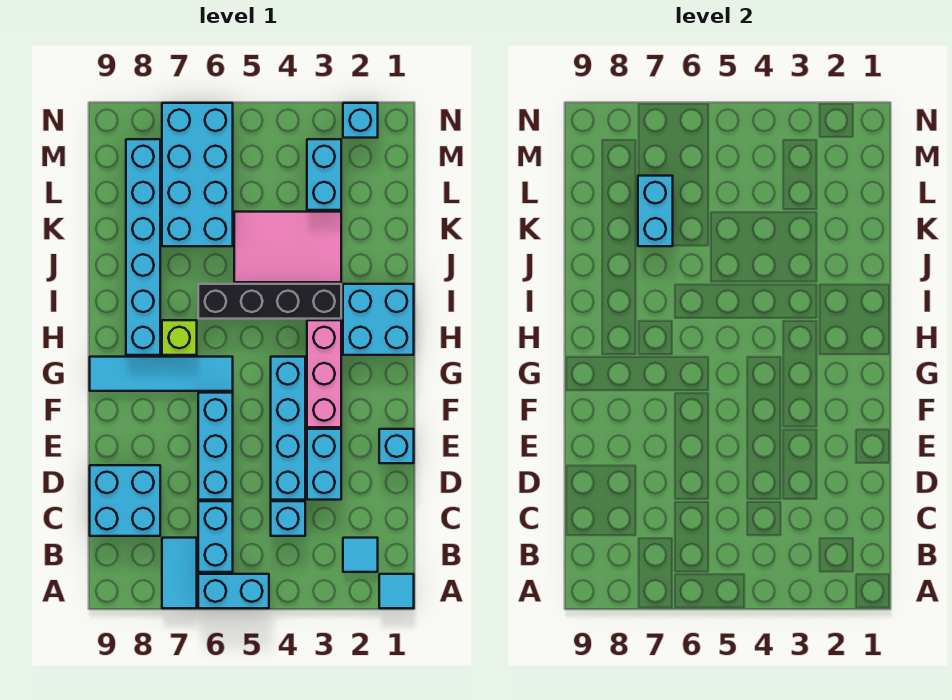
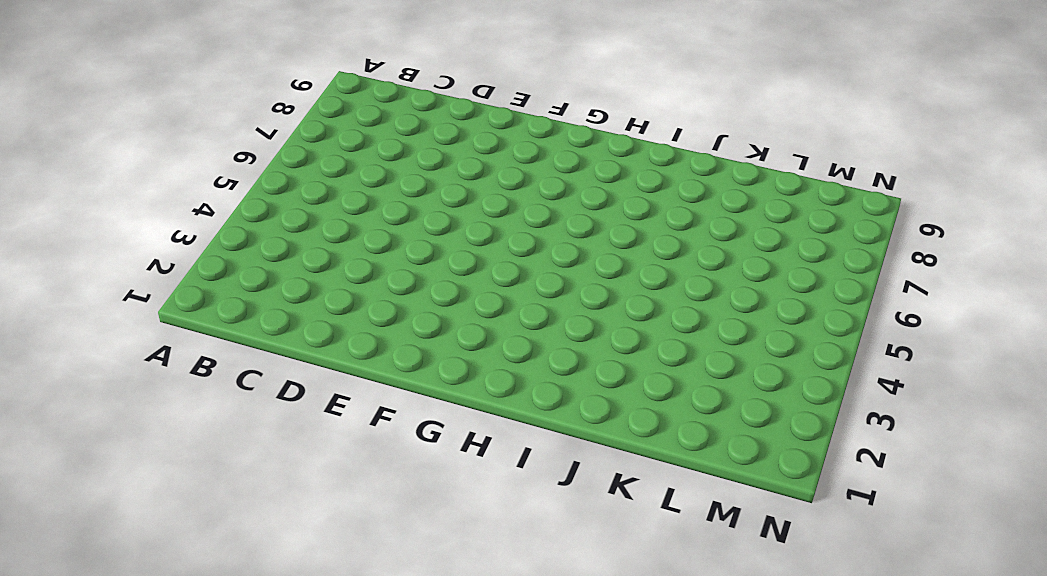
none -> cyan tile A1 level 1
none -> cyan brick A5:A6 level 1
none -> cyan tile A7:B7 level 1

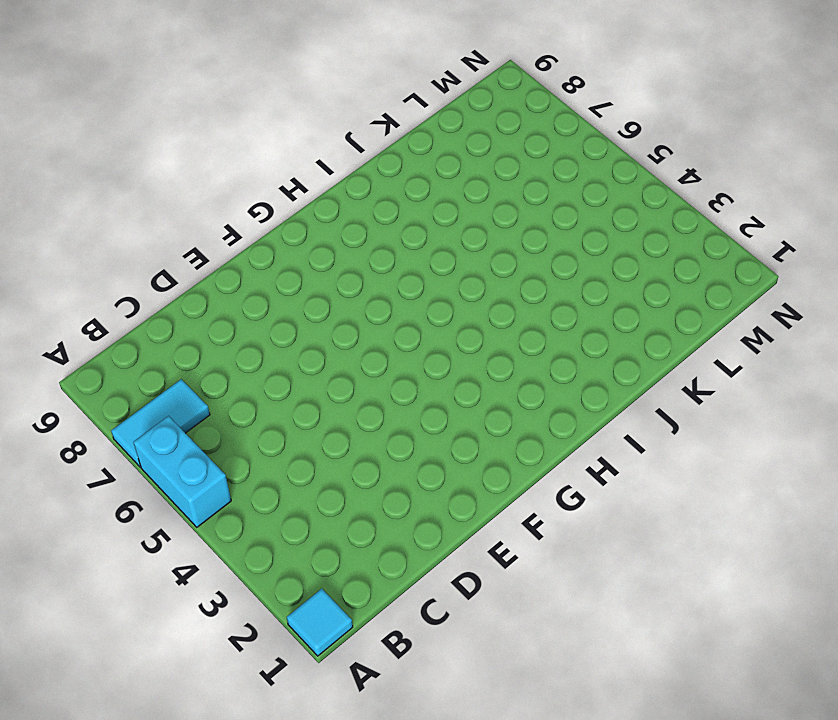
none -> cyan tile B2 level 1
none -> cyan brick B6:C6 level 1
none -> cyan brick C4 level 1

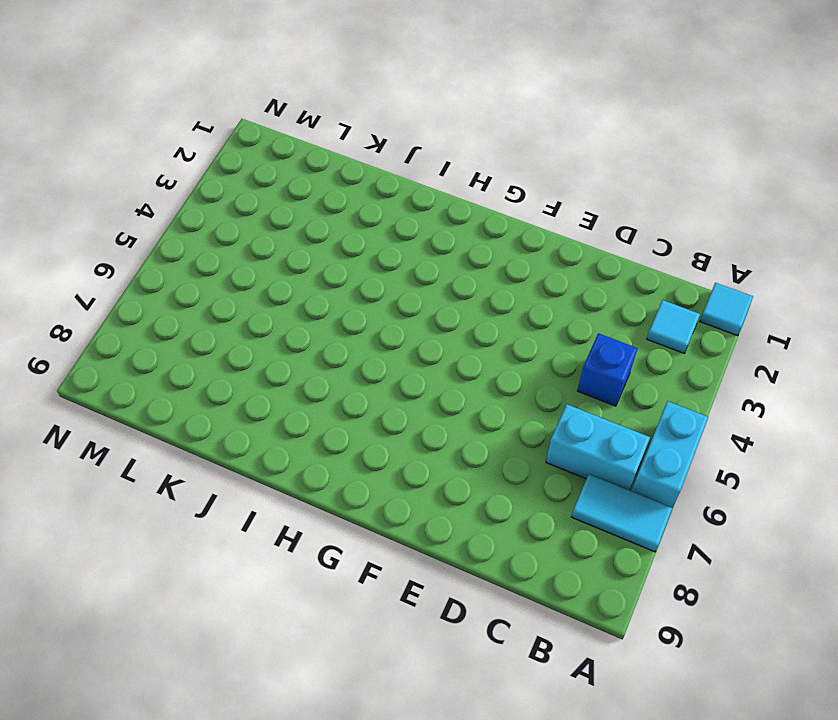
blue brick C4 level 1 -> cyan brick C4 level 1
none -> cyan brick C8:D9 level 1
none -> cyan brick D3:E3 level 1
none -> cyan brick D4:G4 level 1

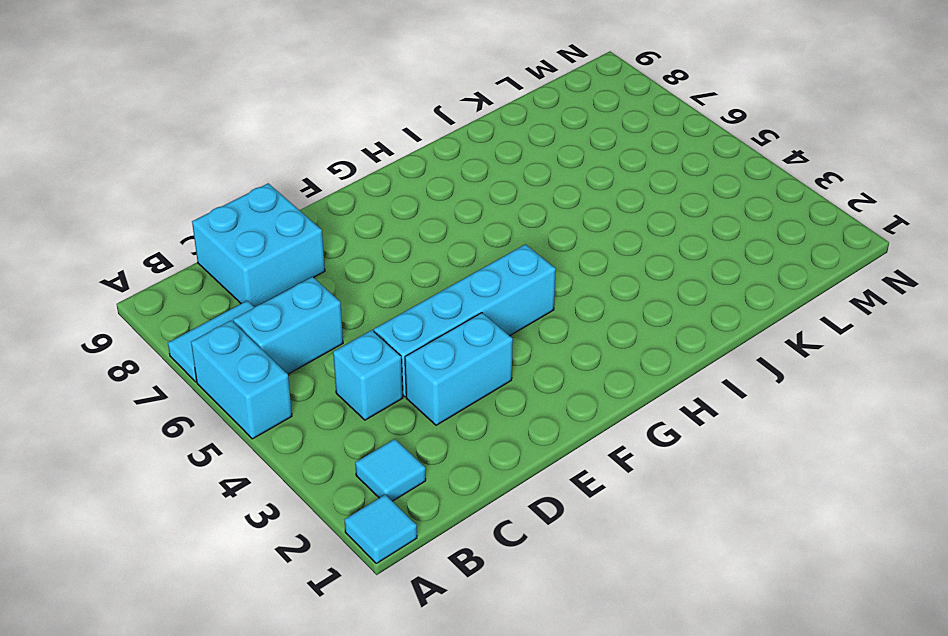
none -> cyan brick D6:F6 level 1
none -> cyan brick E1 level 1
none -> pink brick F3:H3 level 1

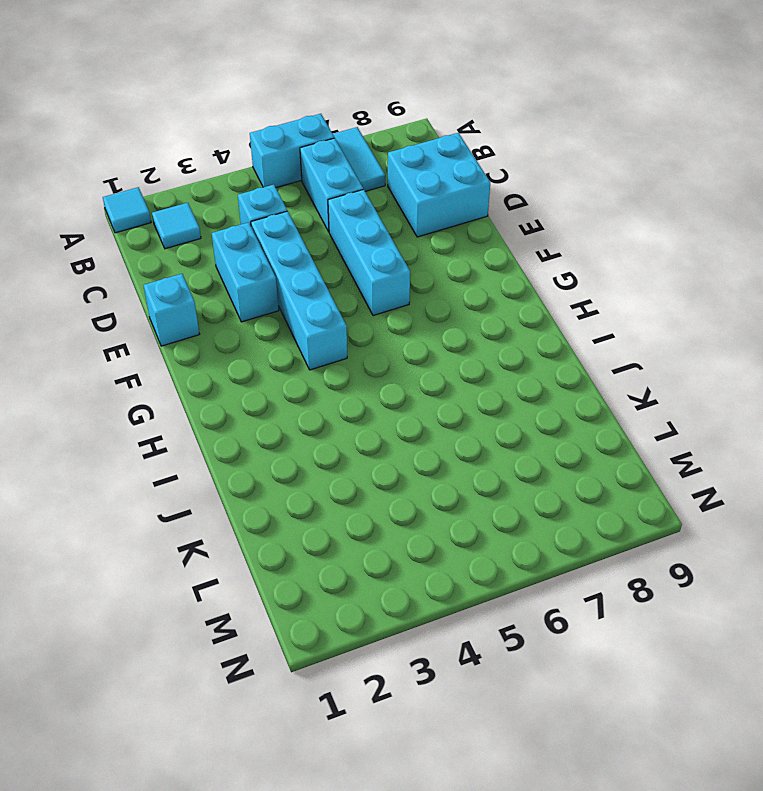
none -> pink brick F3:H3 level 1
none -> cyan tile G6:G9 level 1
none -> cyan brick H1:I2 level 1

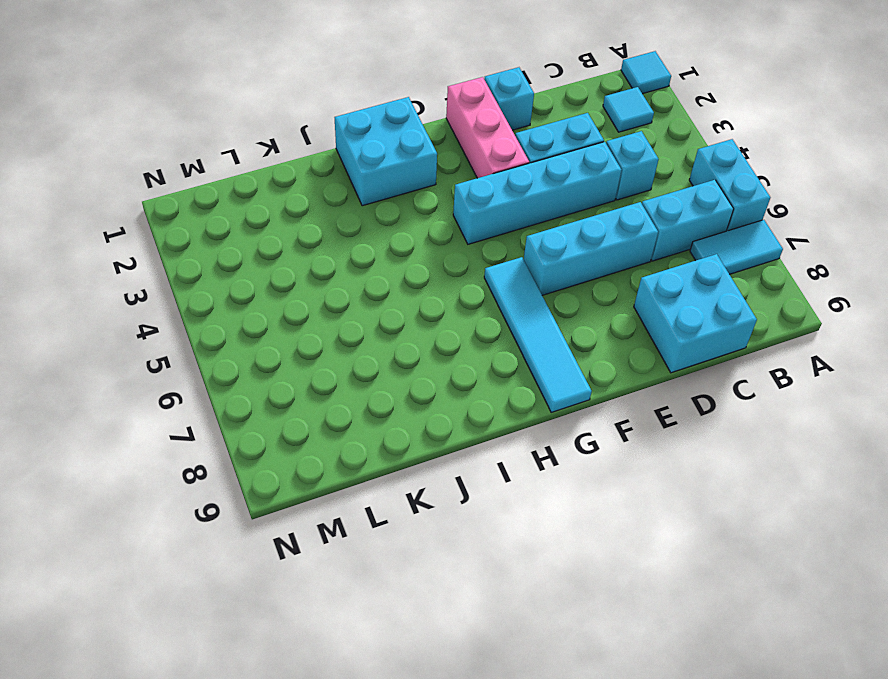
pink brick F1:F3 level 1 -> pink brick F3:H3 level 1
none -> lime brick H7 level 1
none -> cyan brick H8:M8 level 1
none -> black brick I3:I6 level 1

